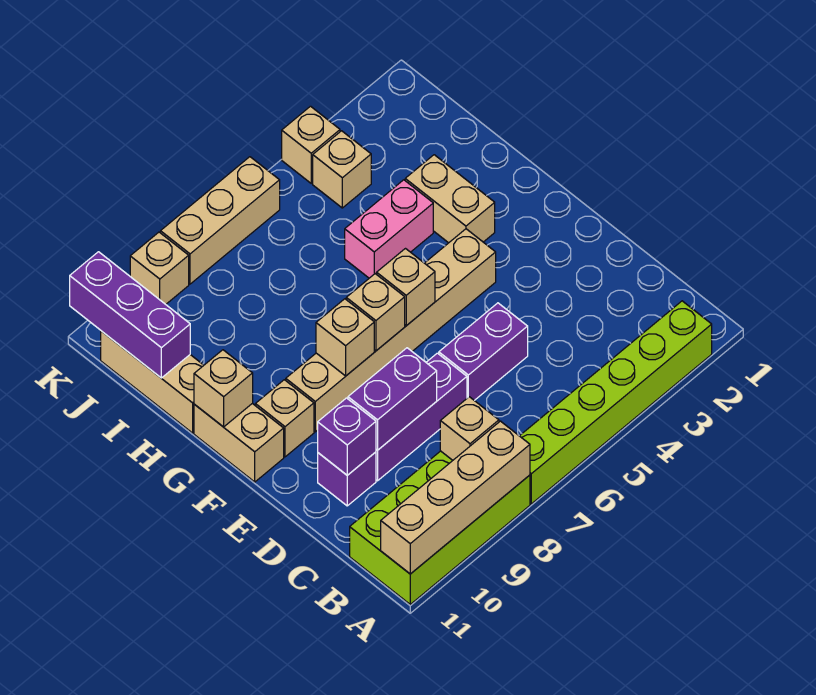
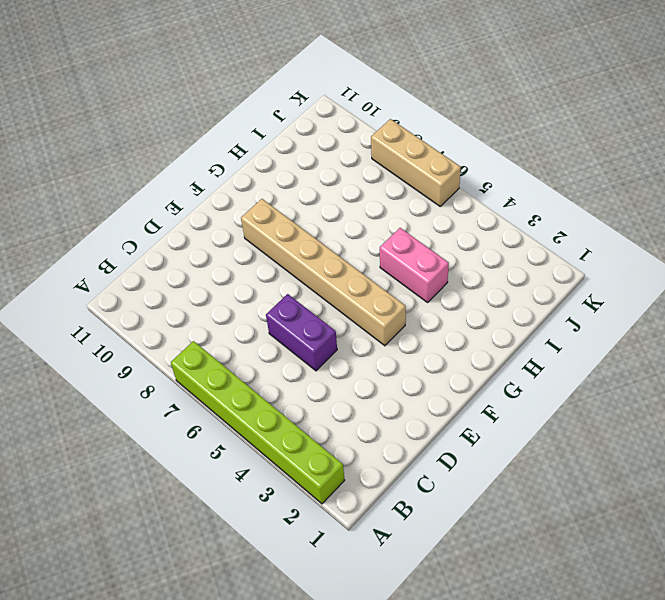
none -> lime brick A8:B11 level 1
none -> purple brick D7:D9 level 1
none -> purple brick D10 level 1

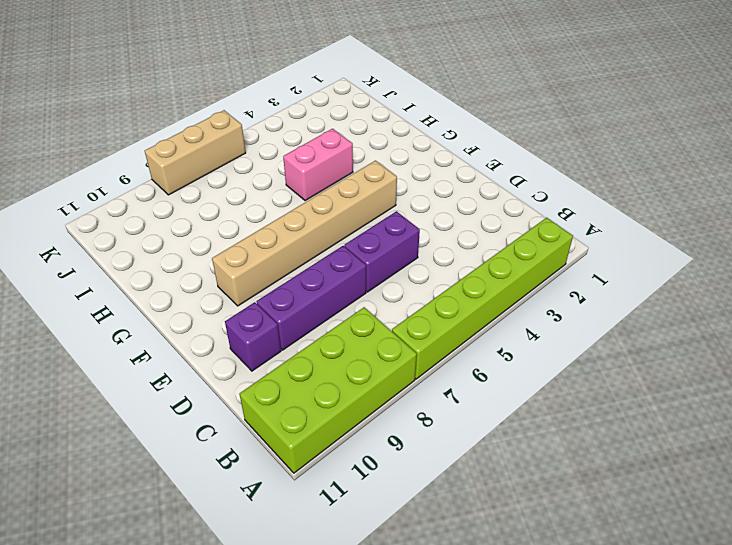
none -> tan brick F10 level 1
none -> tan brick F11:G11 level 1
none -> tan brick G3:H3 level 1

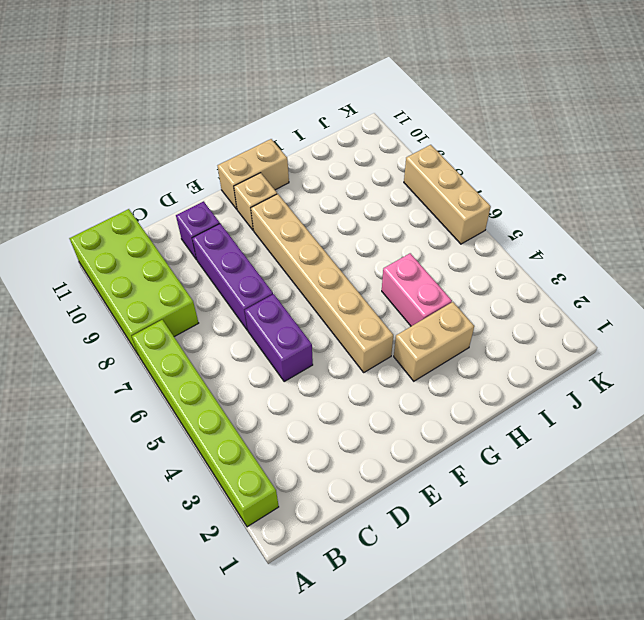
none -> tan brick H11:J11 level 1
none -> tan brick J4 level 1
none -> tan brick K4 level 1

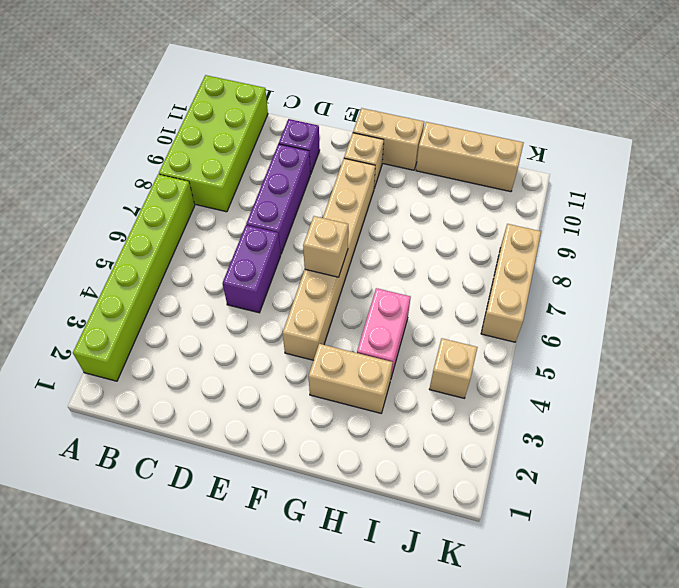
none -> tan brick K4 level 1
none -> tan brick K9 level 1
none -> tan brick A8:A11 level 2

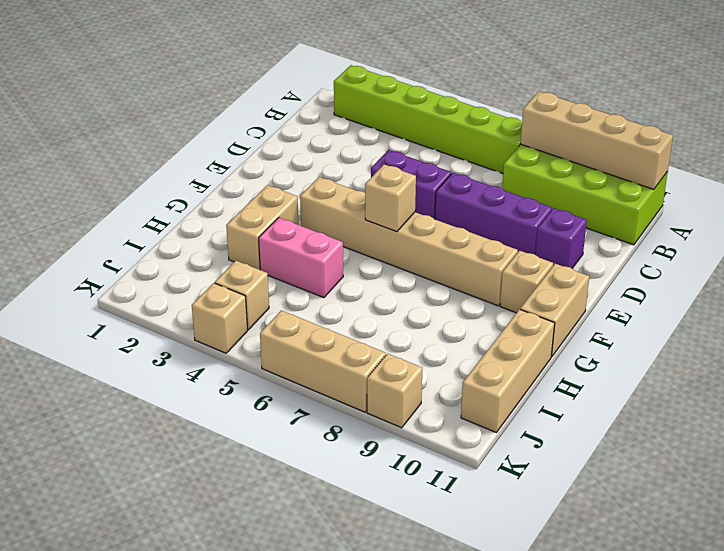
none -> tan brick B8 level 2
none -> purple brick D8:D9 level 2
none -> purple brick D10 level 2

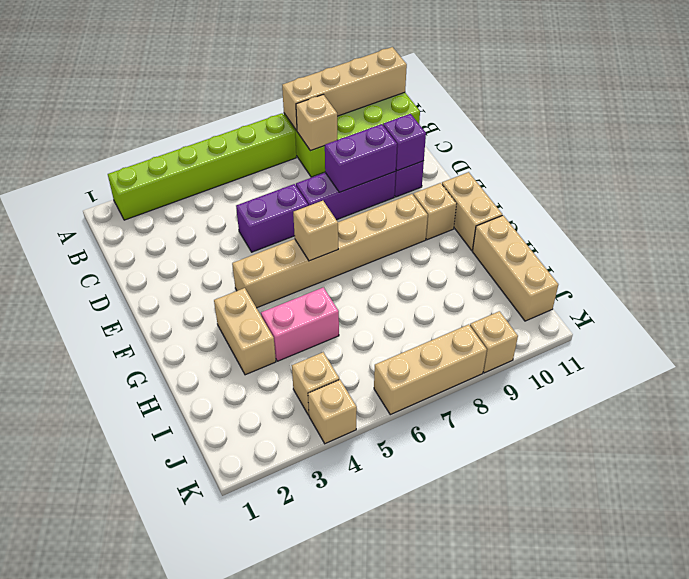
none -> tan brick F7 level 2
none -> tan brick F8 level 2
none -> tan brick G11 level 2

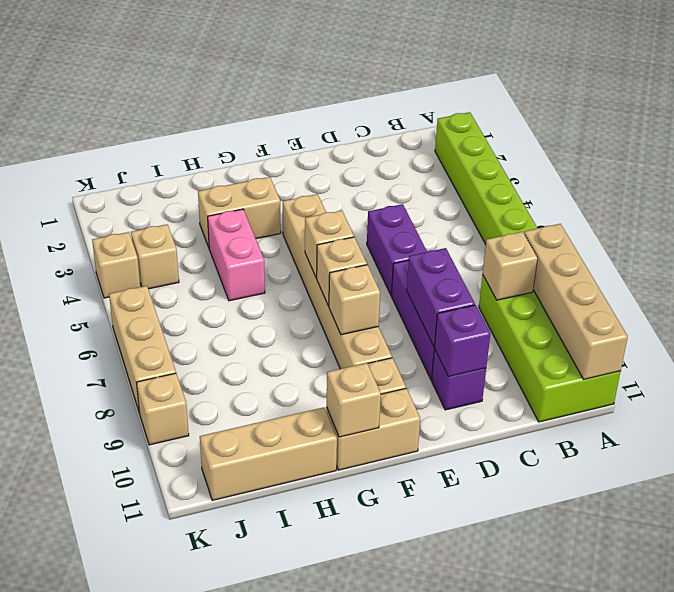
none -> purple brick I11:K11 level 2

